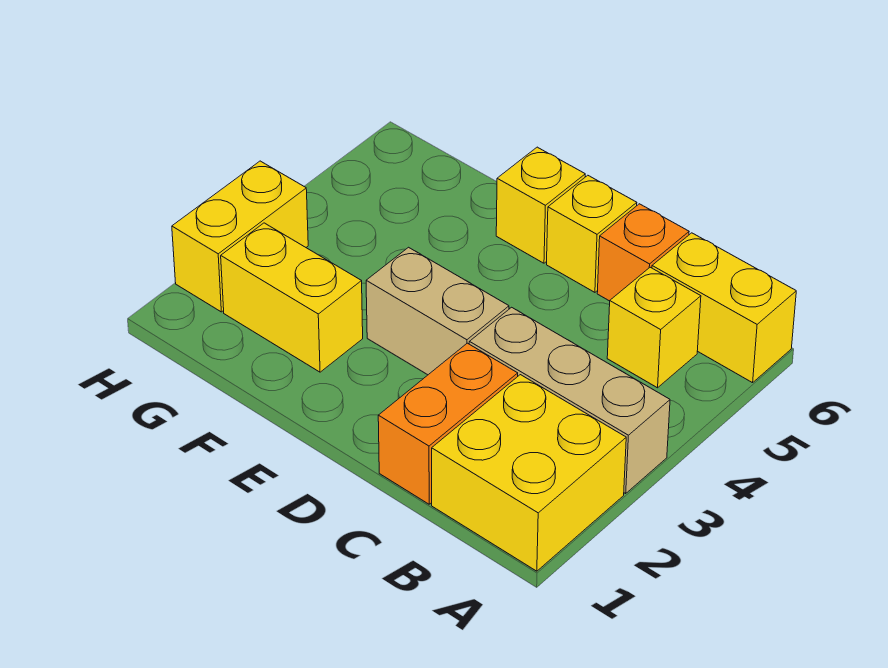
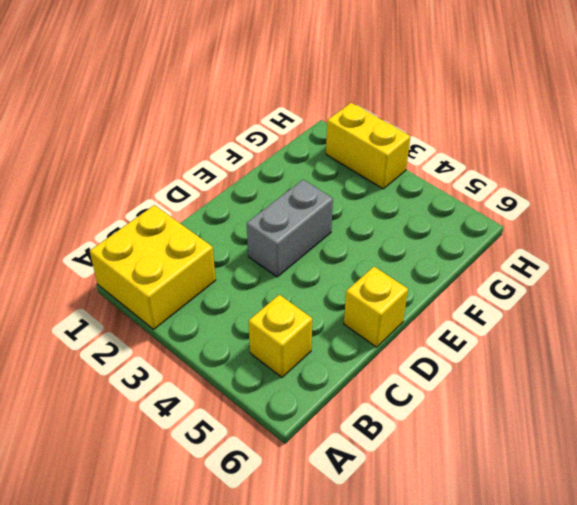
grey brick D3:E3 level 1 -> tan brick D3:E3 level 1
none -> tan brick A3:C3 level 1
none -> yellow brick A6:B6 level 1

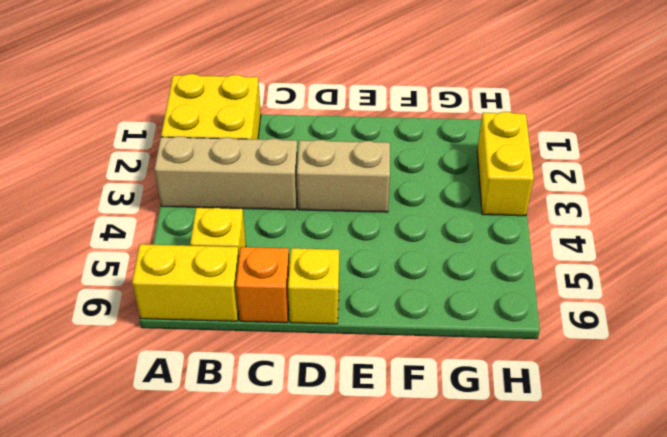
none -> orange brick C1:C2 level 1
none -> yellow brick E6 level 1

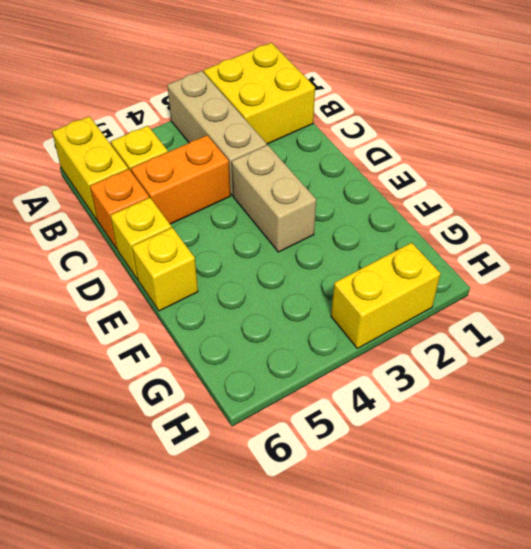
orange brick C4:C5 level 1 -> orange brick C1:C2 level 1
none -> yellow brick F2:G2 level 1

